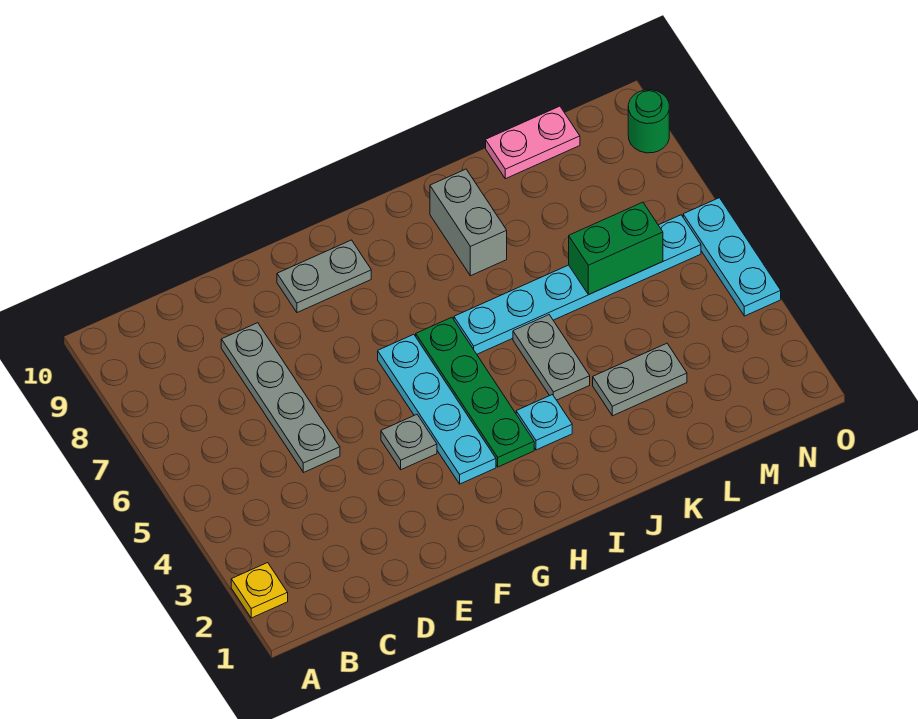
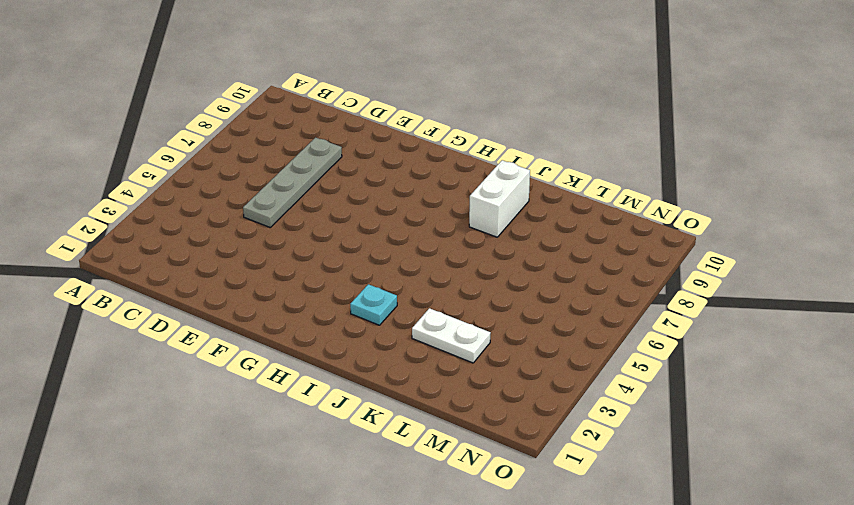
white brick J8:J9 level 1 -> grey brick J8:J9 level 1
white plate K3:L3 level 1 -> grey plate K3:L3 level 1
none -> yellow plate A2 level 1
none -> grey plate F4 level 1
none -> grey plate F9:G9 level 1

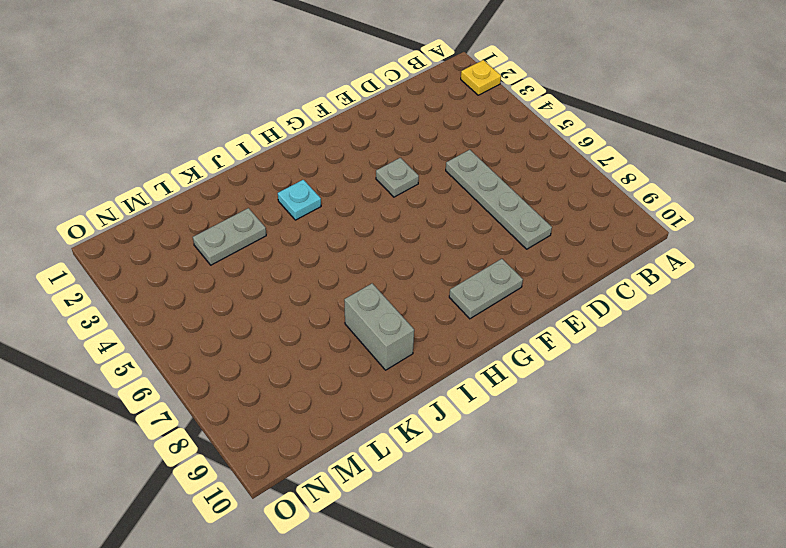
none -> cyan plate G3:G6 level 1
none -> green plate H3:H6 level 1
none -> cyan plate I6:N6 level 1

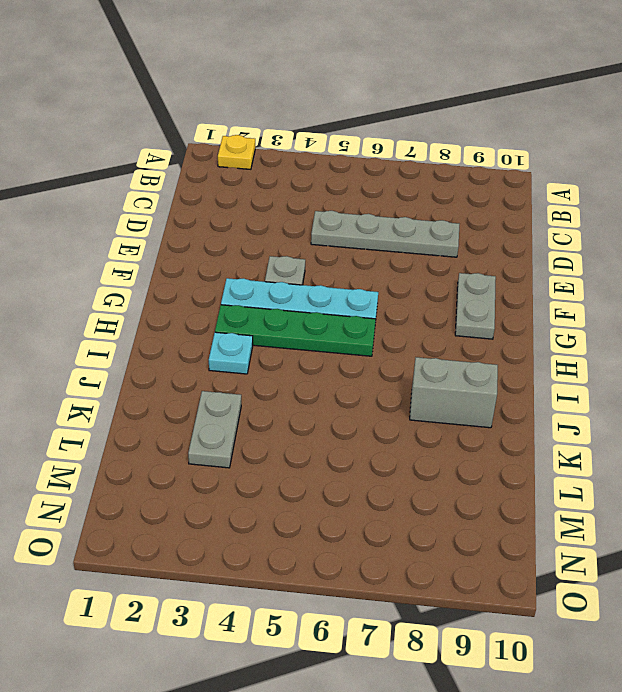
none -> cyan plate I6:N6 level 1
none -> grey plate J4:J5 level 1
none -> pink plate L10:M10 level 1

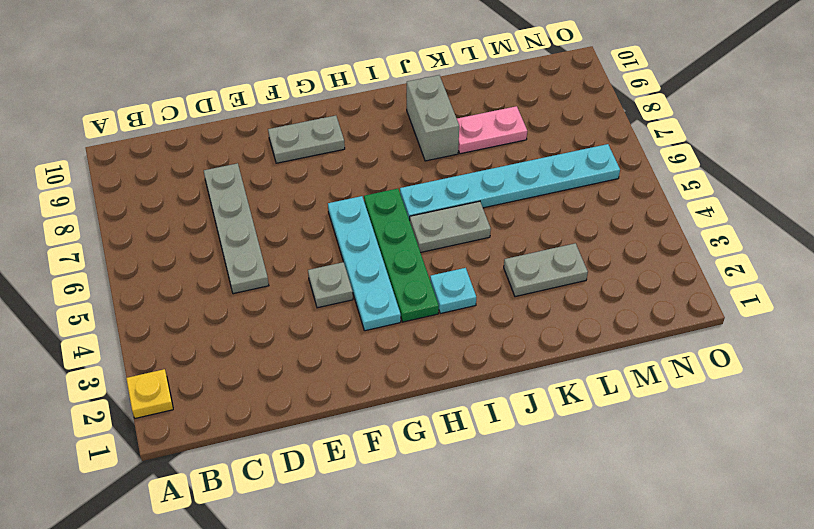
grey plate I5:J5 level 1 -> grey plate J4:J5 level 1
pink plate K8:L8 level 1 -> pink plate L10:M10 level 1
none -> cyan plate O4:O6 level 1
none -> green round brick O9 level 1
none -> green brick L6:M6 level 2

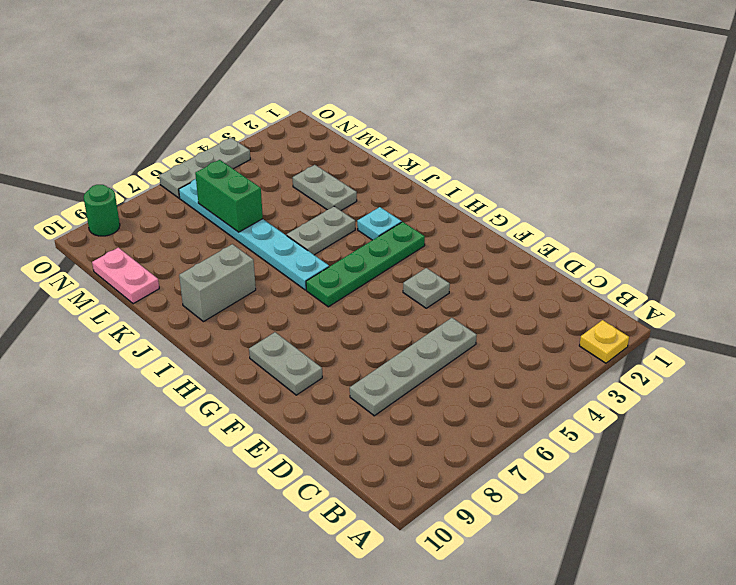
grey plate O4:O6 level 1 -> cyan plate O4:O6 level 1
none -> cyan plate G3:G6 level 1

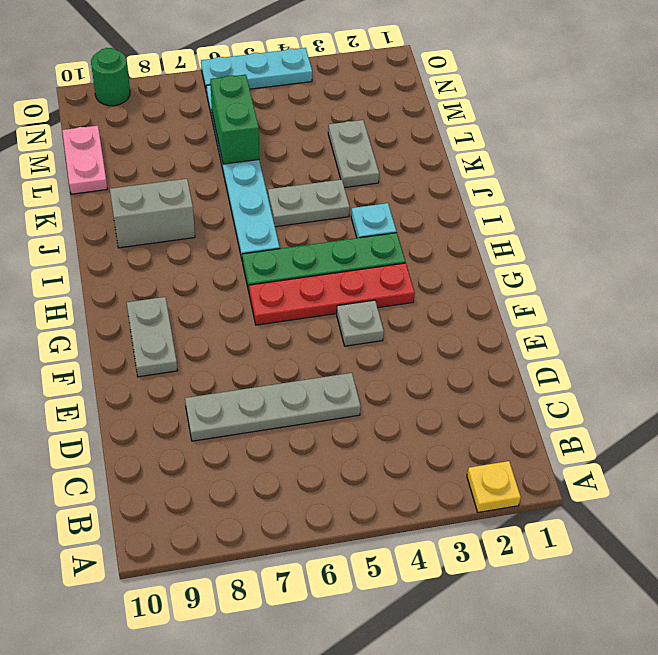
red plate G3:G6 level 1 -> cyan plate G3:G6 level 1

